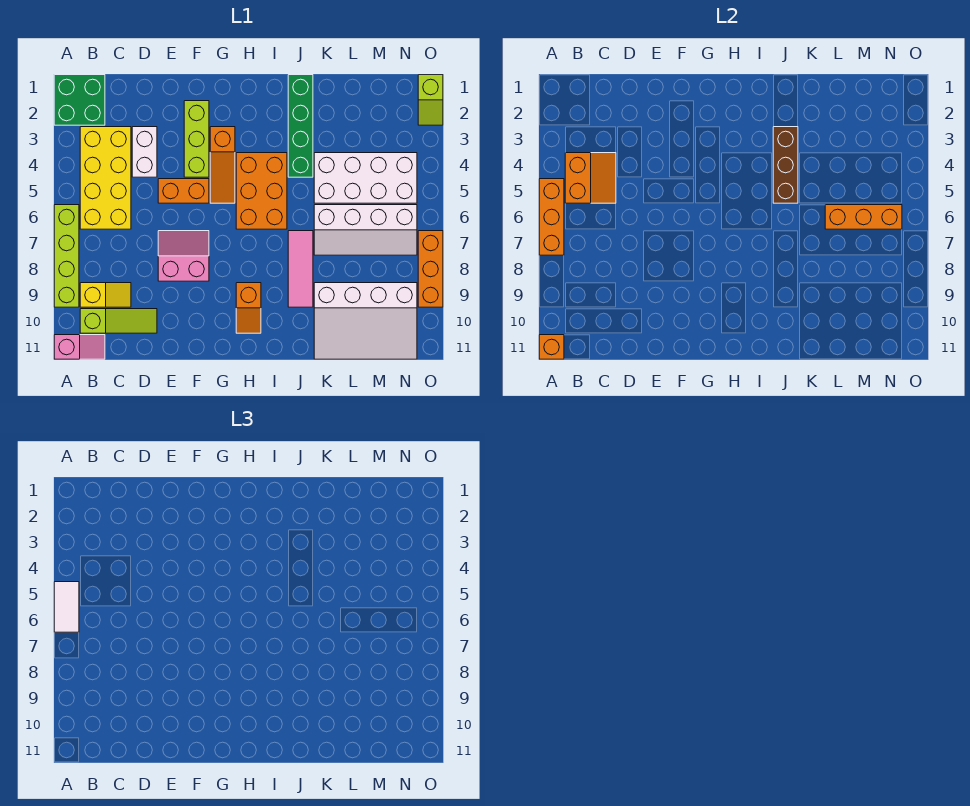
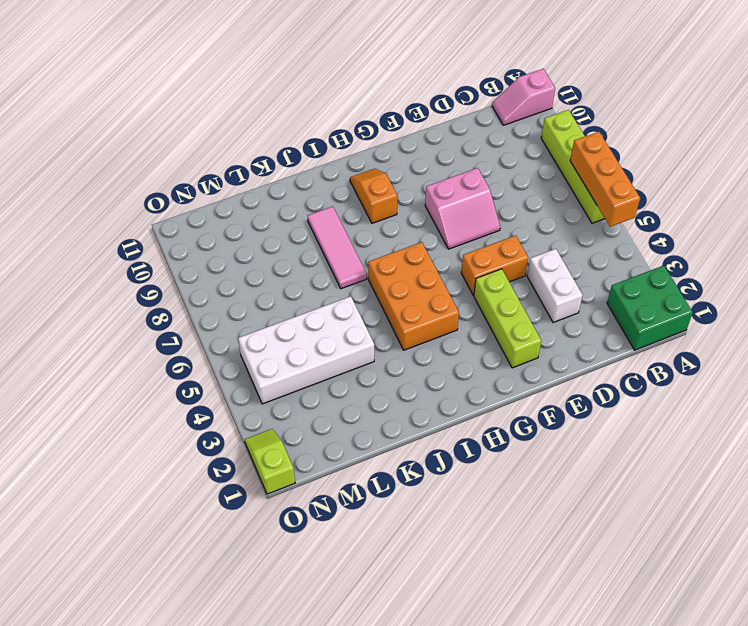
none -> yellow brick B3:C6 level 1
none -> yellow slope B9:C9 level 1 top B
none -> lime slope B10:D10 level 1 top B

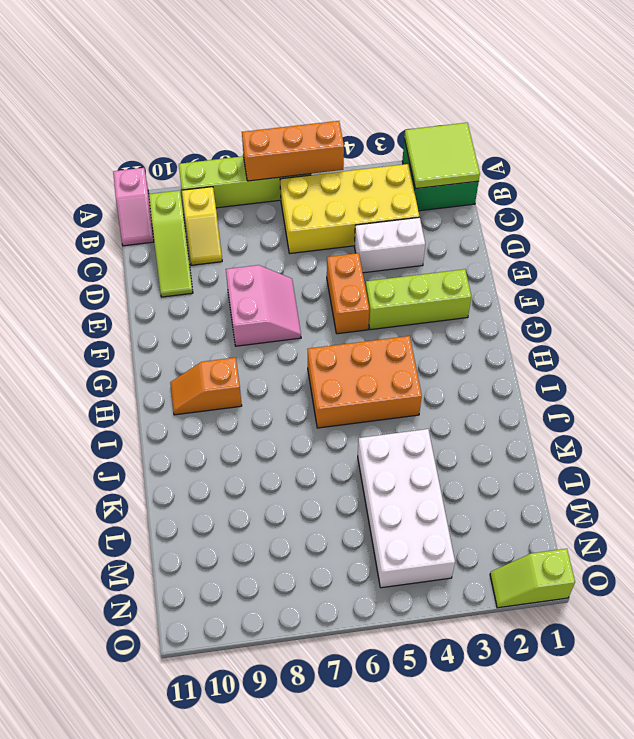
lime tile A1:B2 level 2 -> none
none -> orange slope G3:G5 level 1 top 3
none -> green brick J1:J4 level 1
none -> pink tile J7:J9 level 1

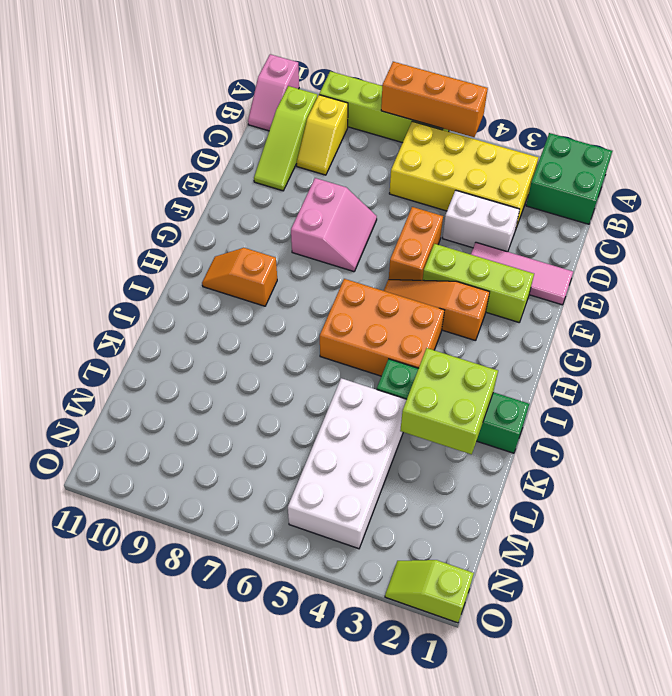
pink tile E1:E3 level 1 -> pink tile J7:J9 level 1
lime brick J2:K3 level 2 -> brown brick J3:J5 level 2
none -> white slope K6:N7 level 1 top 6
none -> white slope K9:N11 level 1 top 9
none -> orange brick O7:O9 level 1

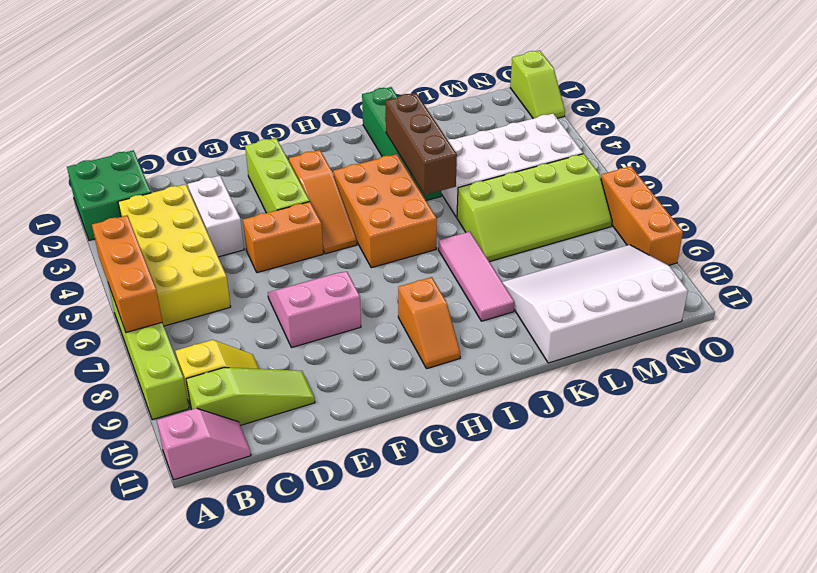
lime slope K6:N7 level 1 top 6 -> white slope K6:N7 level 1 top 6
white slope K9:N11 level 1 top 11 -> white slope K9:N11 level 1 top 9
none -> orange brick A11 level 2
none -> orange slope B4:C5 level 2 top B
none -> orange brick L6:N6 level 2

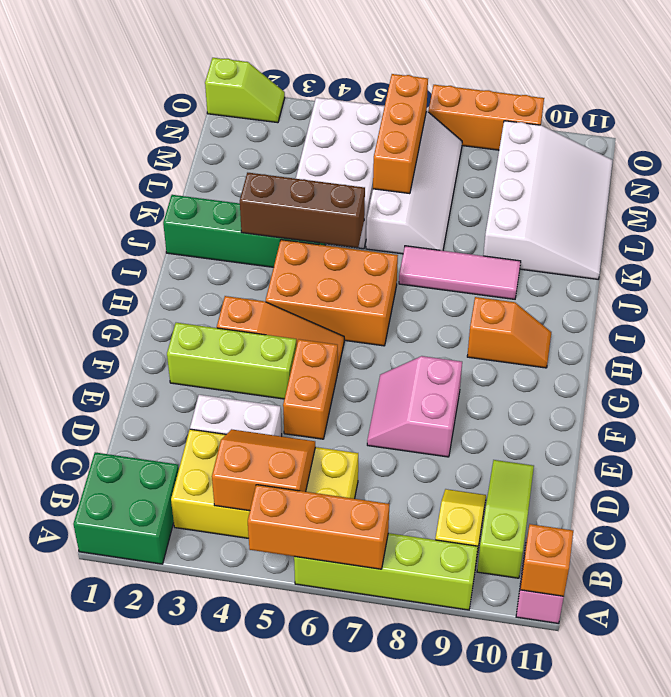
none -> white tile A5:A6 level 3

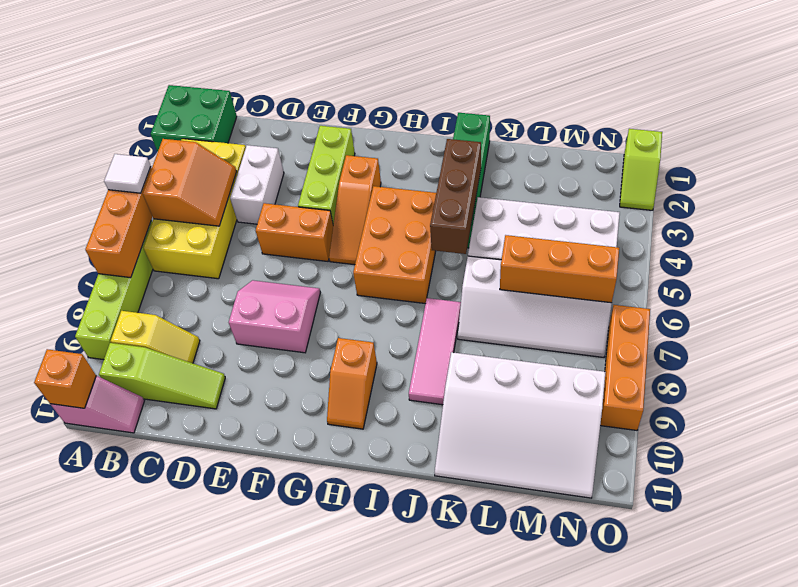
white tile A5 level 3 -> white tile A5:A6 level 3

